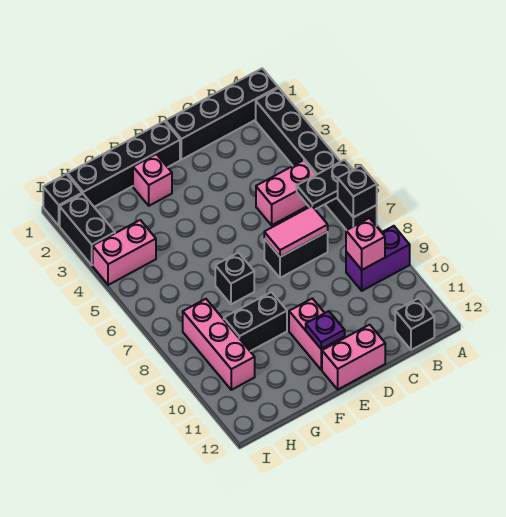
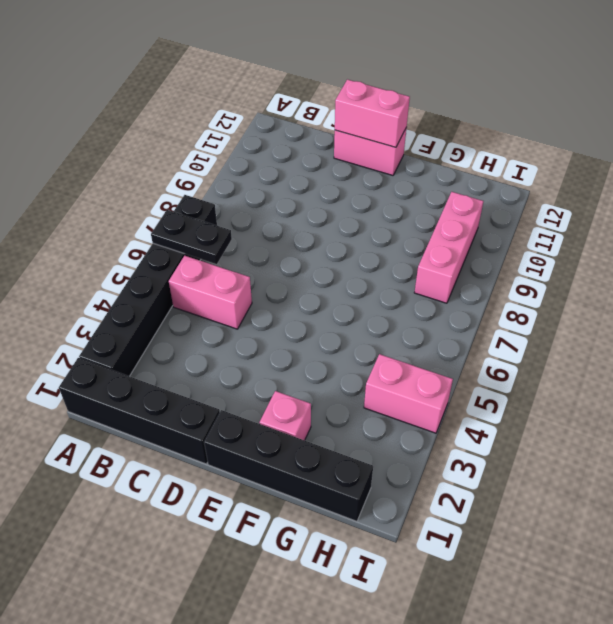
pink brick D12:E12 level 2 -> pink brick E10:E11 level 1
none -> purple brick A9:B9 level 1
none -> black brick B12 level 1
none -> black brick C7:D7 level 1

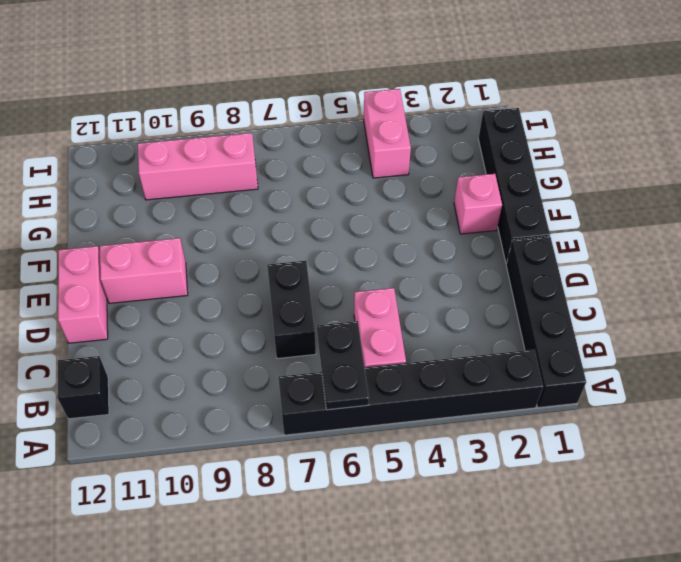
none -> purple brick A9:B9 level 1
none -> black brick F7 level 1
none -> black brick F9:G9 level 1

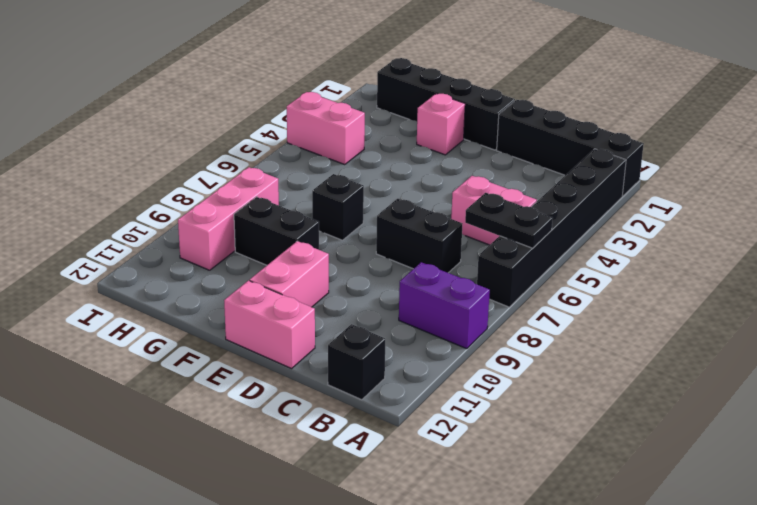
none -> black brick I1 level 1
none -> black brick I2:I3 level 1
none -> black brick A7 level 2

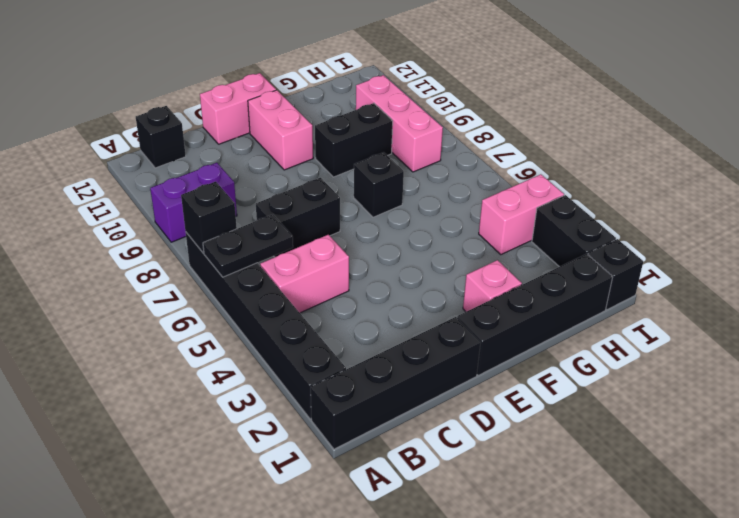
none -> pink brick B9 level 2
none -> pink tile C7:D7 level 2
none -> purple plate E11 level 2

